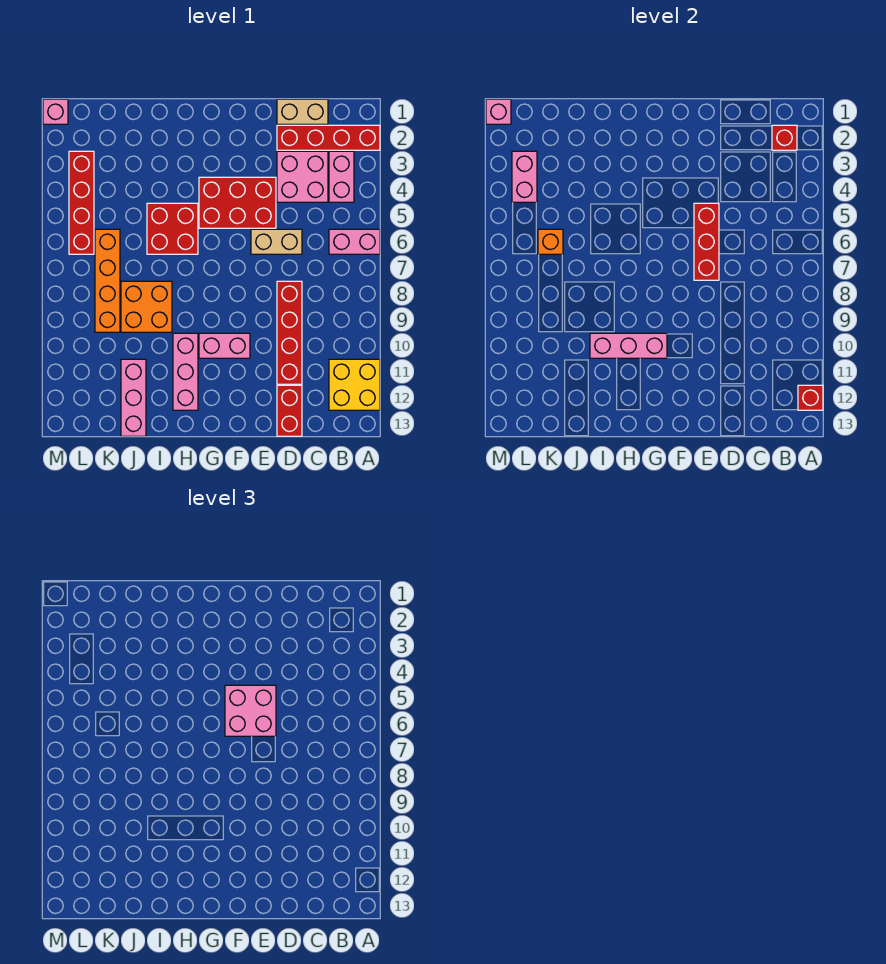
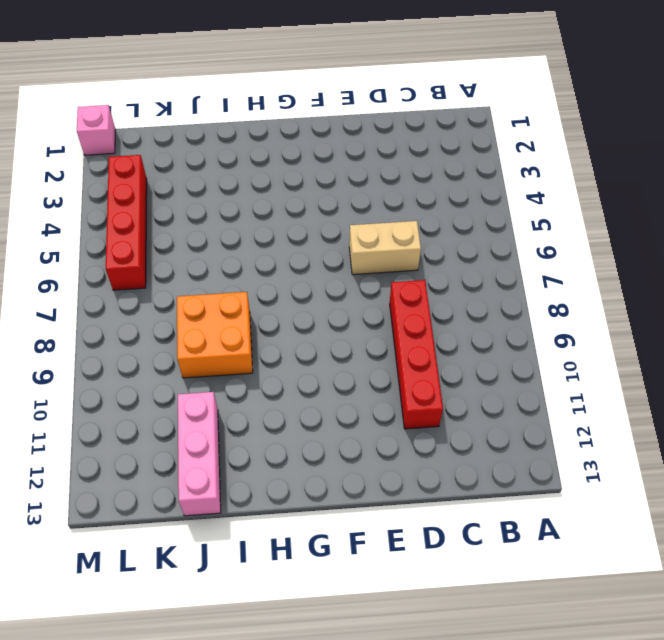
none -> red brick A2:D2 level 1
none -> pink brick A6:B6 level 1
none -> yellow brick A11:B12 level 1

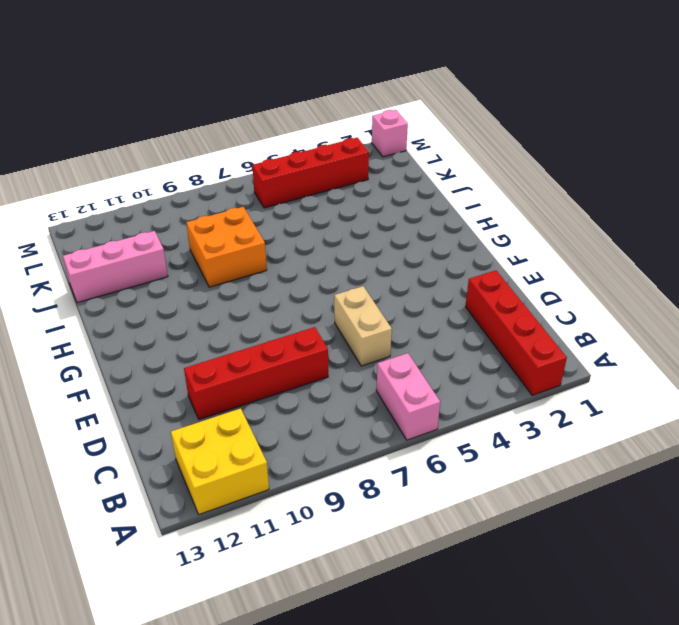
none -> pink brick B3:B4 level 1
none -> tan brick C1:D1 level 1
none -> pink brick C3:D4 level 1

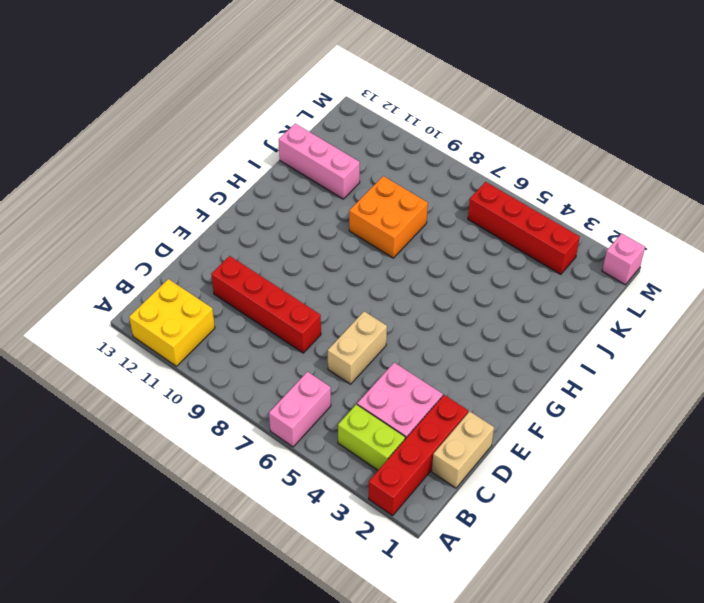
lime brick B3:B4 level 1 -> pink brick B3:B4 level 1
none -> red brick D12:D13 level 1
none -> red brick E4:G5 level 1
none -> pink brick F10:G10 level 1

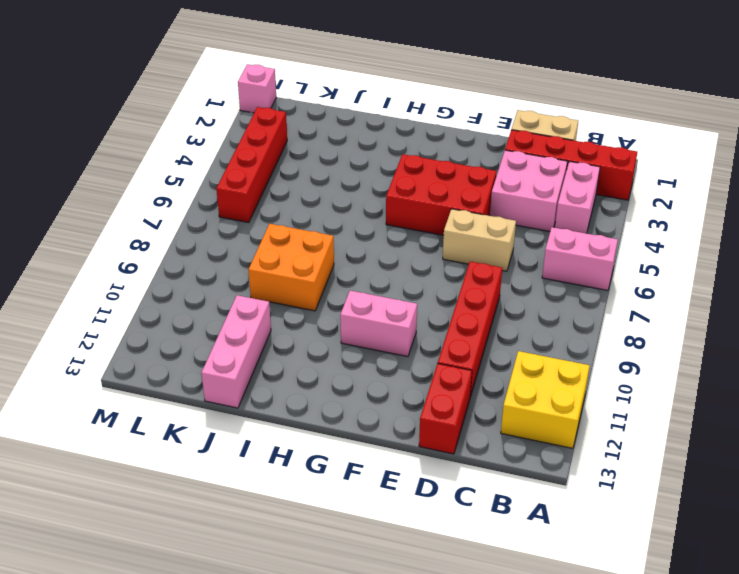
none -> red brick H5:I6 level 1
none -> pink brick H10:H12 level 1
none -> orange brick K6:K9 level 1

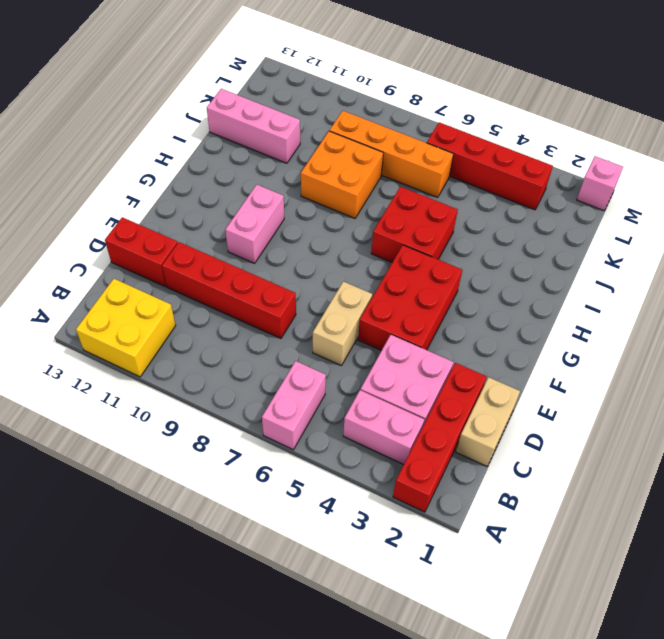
none -> pink brick H10:H12 level 1
none -> red brick A12 level 2
none -> red brick B2 level 2

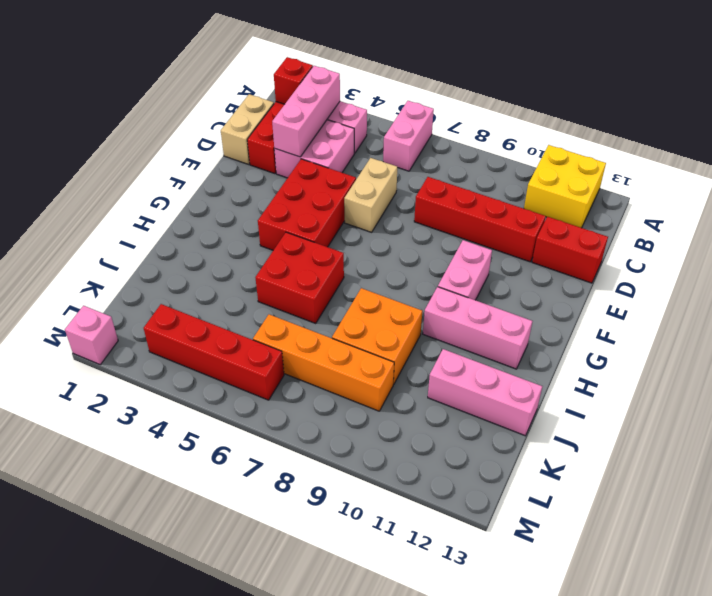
pink brick B3:D3 level 2 -> pink brick G10:I10 level 2
none -> red brick A12 level 2
none -> red brick E5:E7 level 2
none -> orange brick K6 level 2

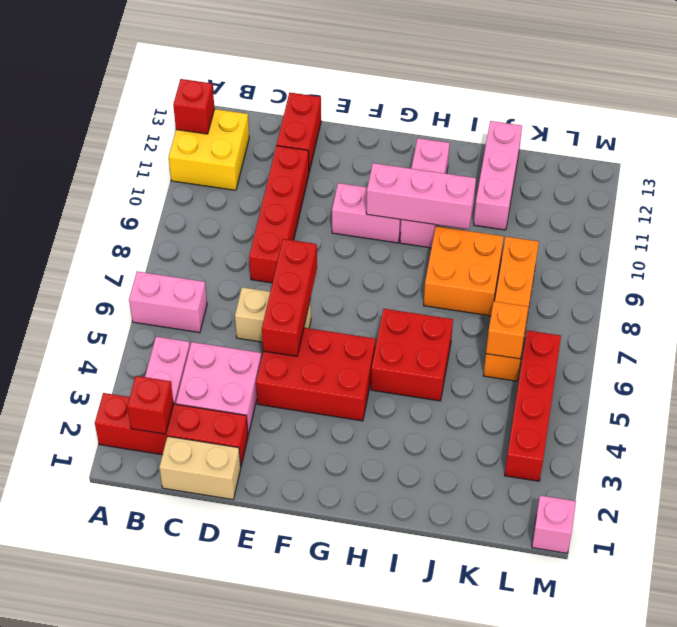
none -> pink brick L3:L4 level 2
none -> pink brick M1 level 2
none -> pink brick E5:F6 level 3

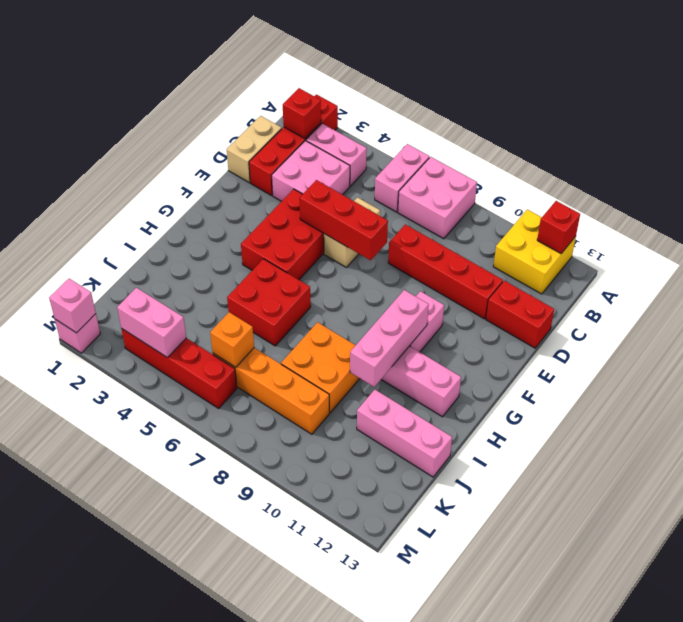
pink brick A7:B8 level 1 -> pink brick E5:F6 level 3

